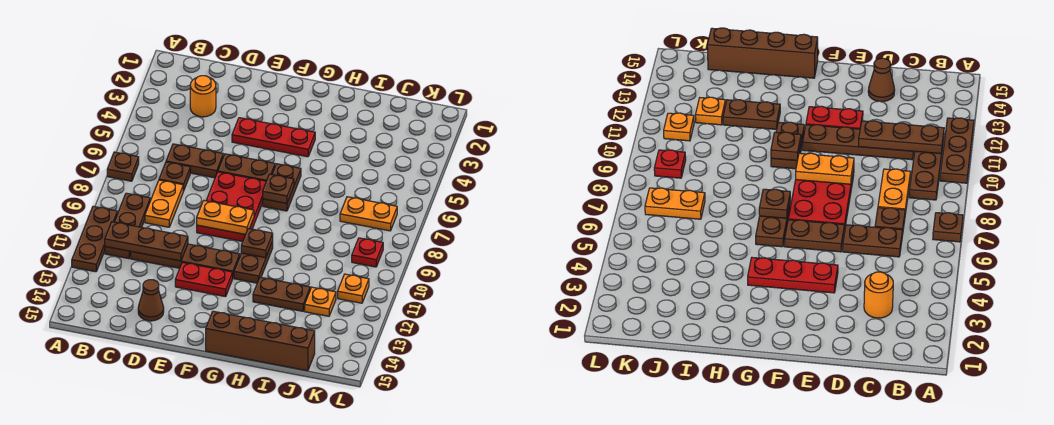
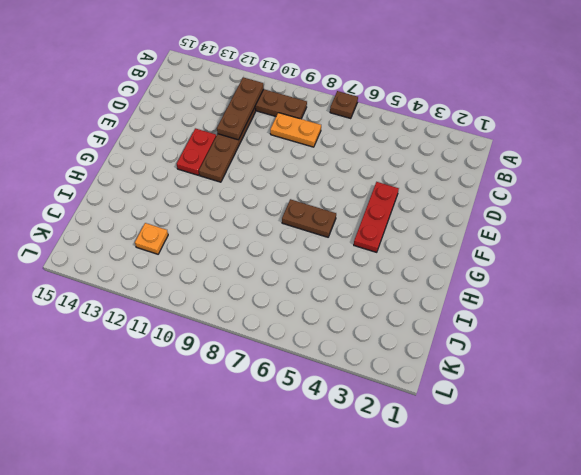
none -> brown plate A10:A12 level 1
none -> orange round brick C3 level 1
none -> brown plate C6:D6 level 1

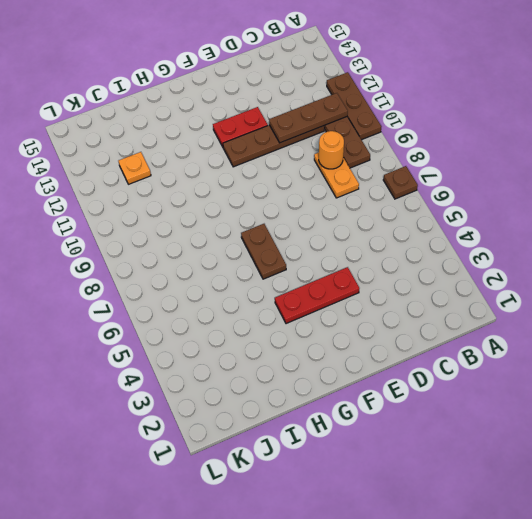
orange round brick C9 level 2 -> orange round brick C3 level 1
none -> brown plate C6:D6 level 1
none -> brown plate C7 level 1
none -> brown cone D14 level 1

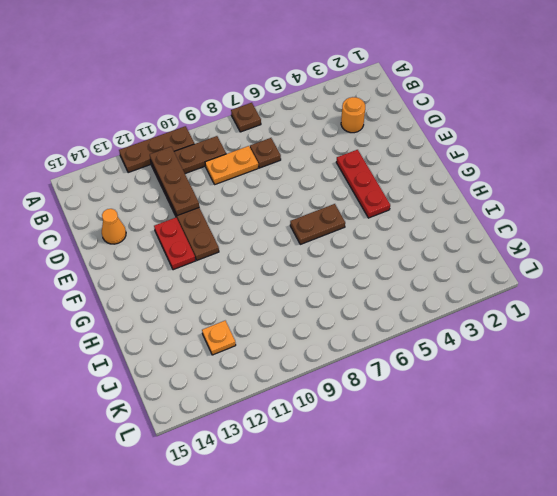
orange cone D14 level 1 -> brown cone D14 level 1
none -> brown plate C6:D6 level 1
none -> brown plate E6:F6 level 1
none -> red plate E7:F9 level 1

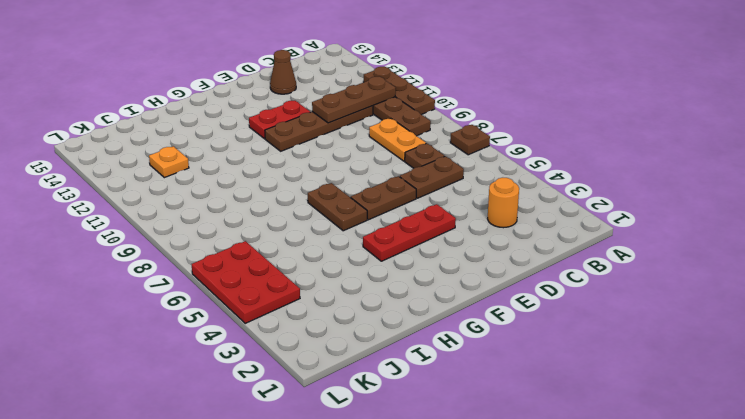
red plate K4:L6 level 1 -> red plate E7:F9 level 1
none -> brown plate G10:G11 level 1
none -> brown brick G15:J15 level 1
none -> brown plate H12:I12 level 1

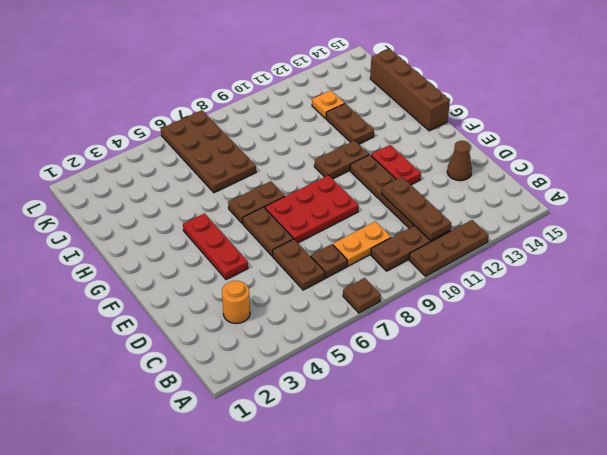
brown plate I6:L7 level 1 -> orange plate J7:K7 level 1
none -> red plate K9 level 1
none -> orange plate K11 level 1
none -> orange plate E9:F9 level 2

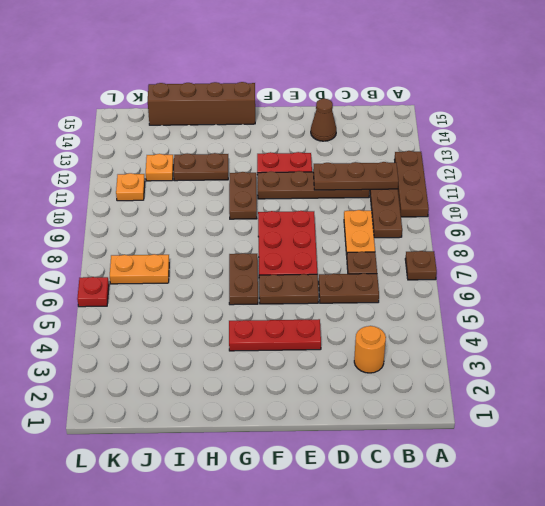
red plate L6 level 1 -> red plate K9 level 1
none -> orange plate E9:F9 level 2
none -> brown plate G7 level 2
none -> brown plate G10 level 2

